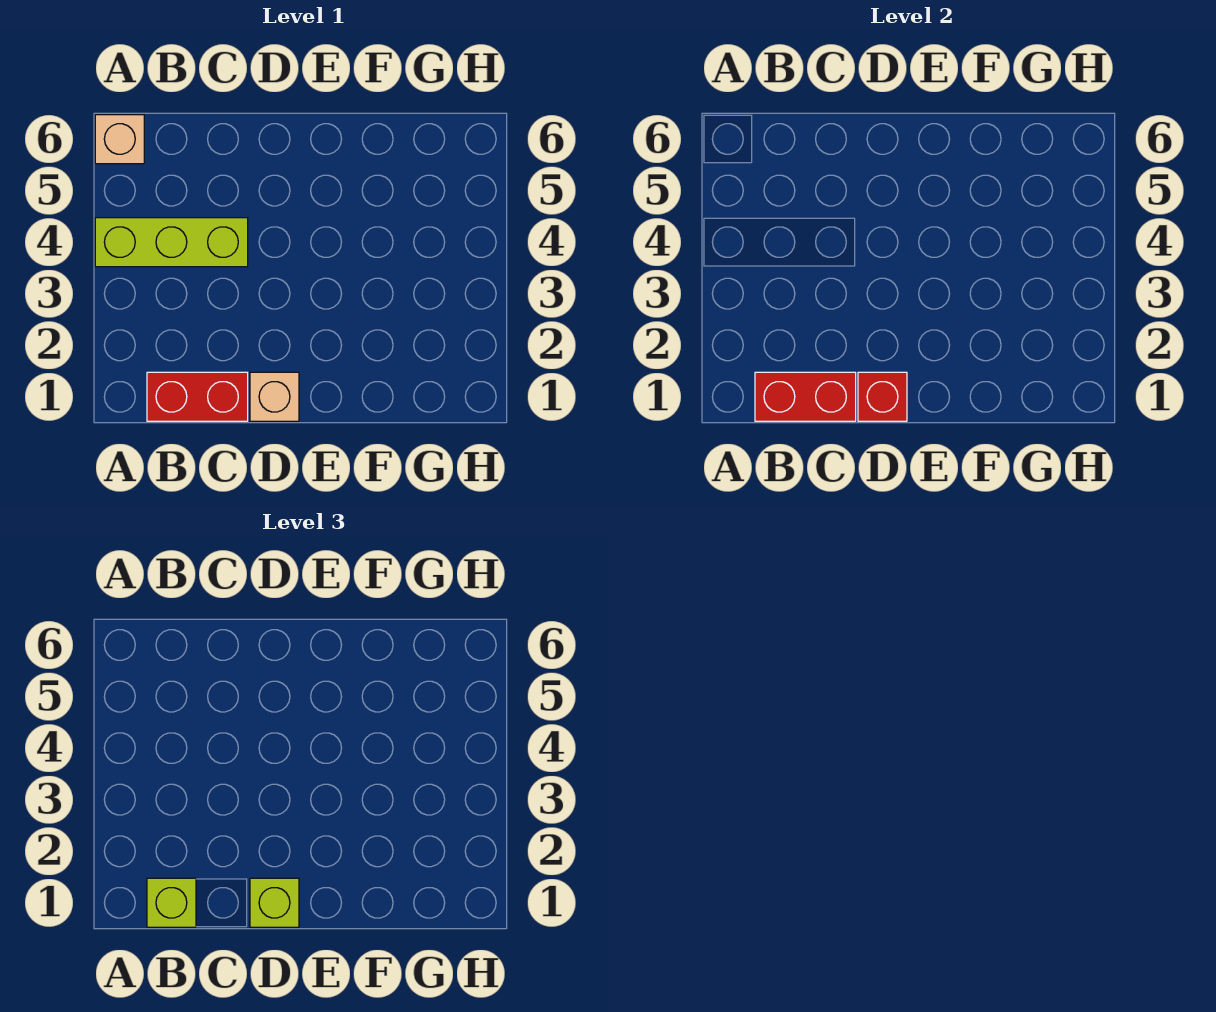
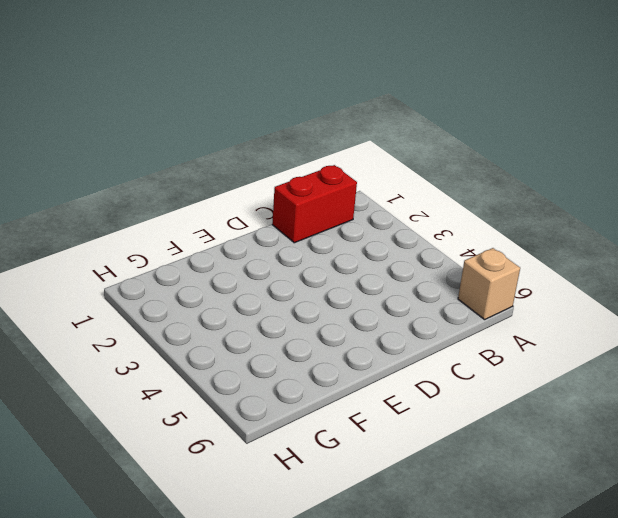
none -> lime brick A4:C4 level 1
none -> tan brick D1 level 1

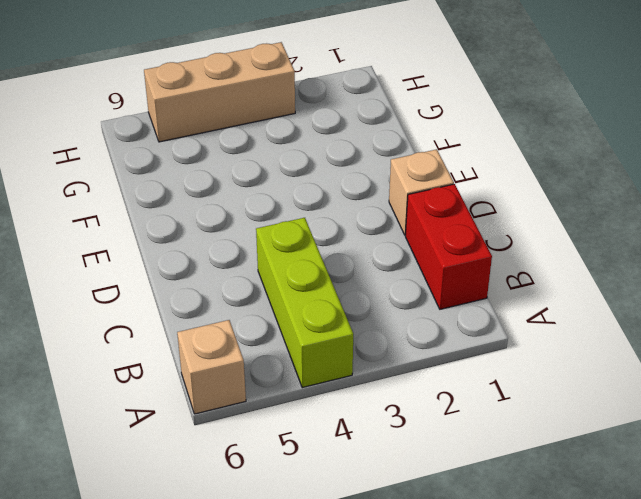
tan brick H3:H5 level 1 -> none
none -> red brick B1:C1 level 2
none -> red brick D1 level 2

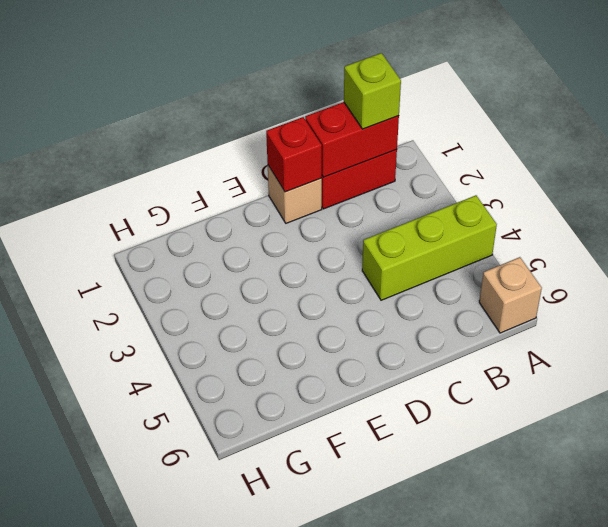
none -> lime brick D1 level 3

